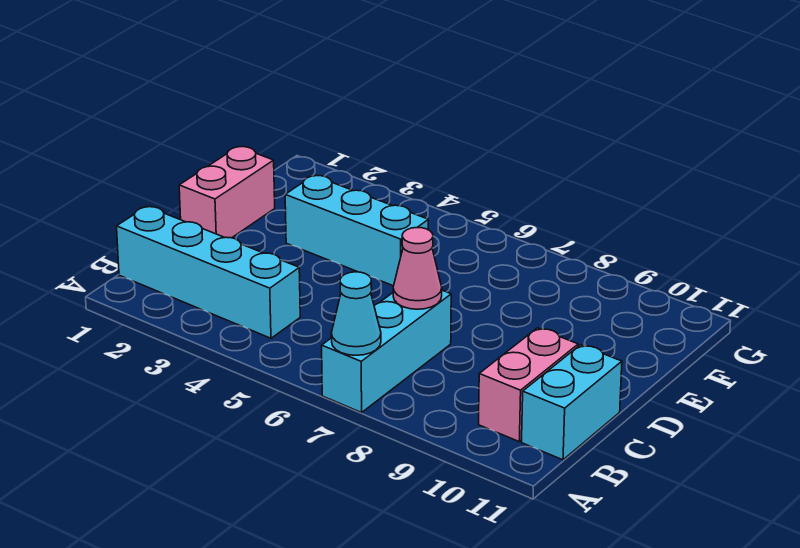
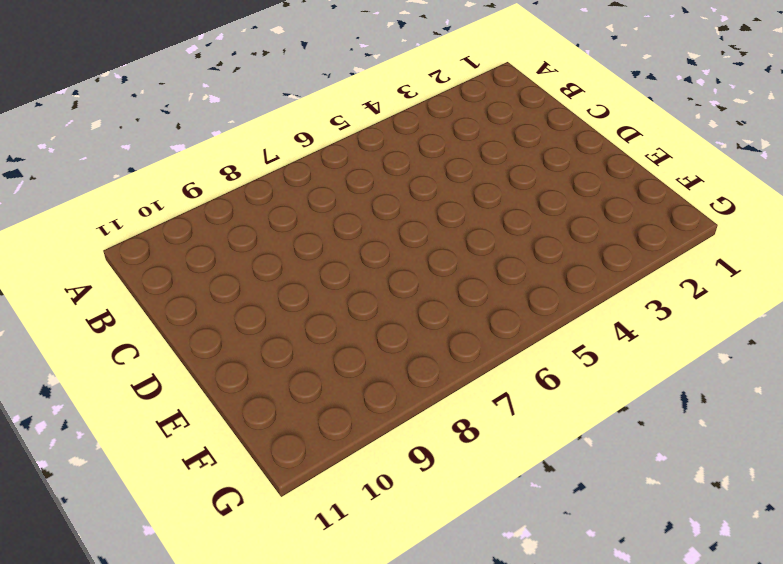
none -> cyan brick A7:C7 level 1
none -> cyan brick B1:B4 level 1

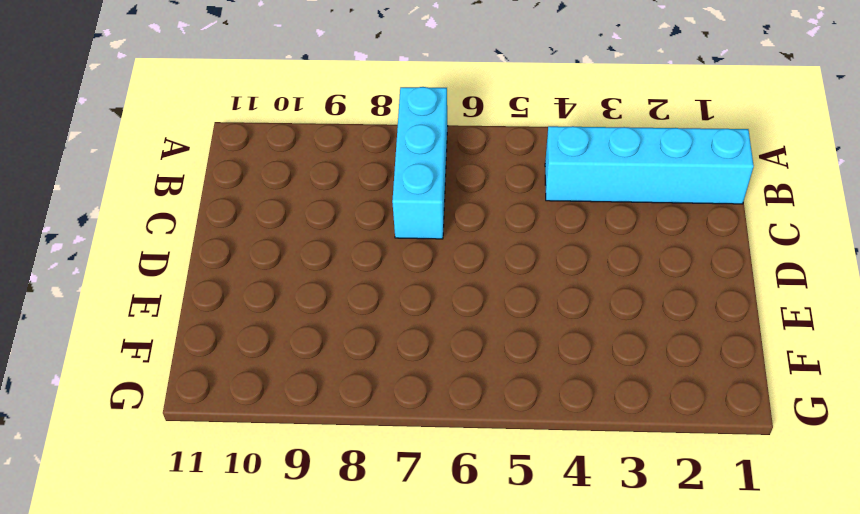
none -> pink brick B10:C10 level 1
none -> cyan brick B11:C11 level 1

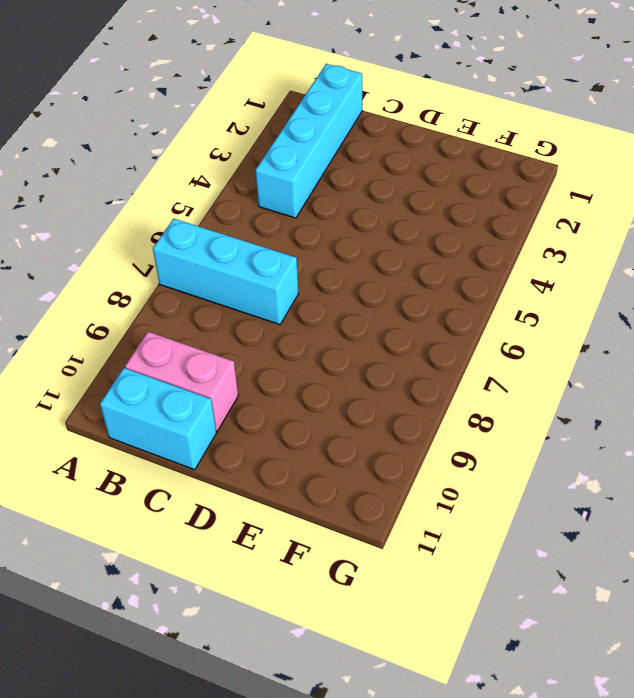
none -> pink brick D1:E1 level 1
none -> cyan brick E3:E5 level 1

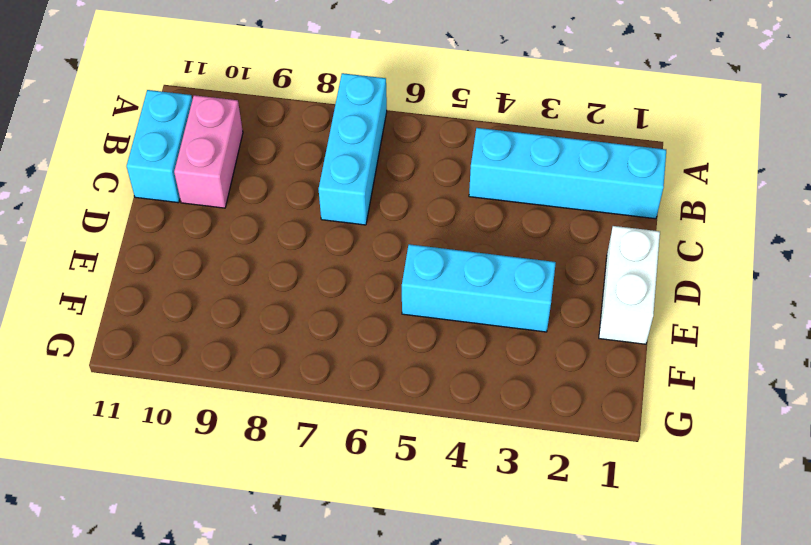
white brick D1:E1 level 1 -> pink brick D1:E1 level 1
none -> cyan cone A7 level 2
none -> pink cone C7 level 2

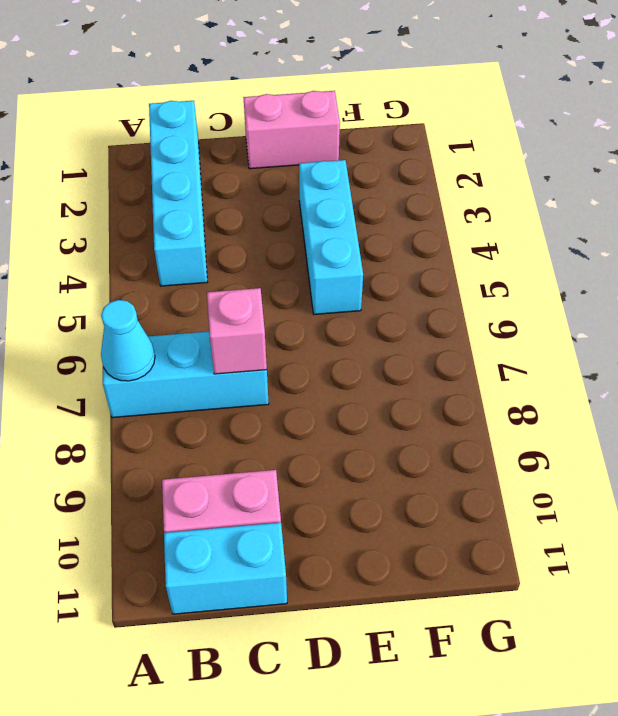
pink brick C7 level 2 -> pink cone C7 level 2

